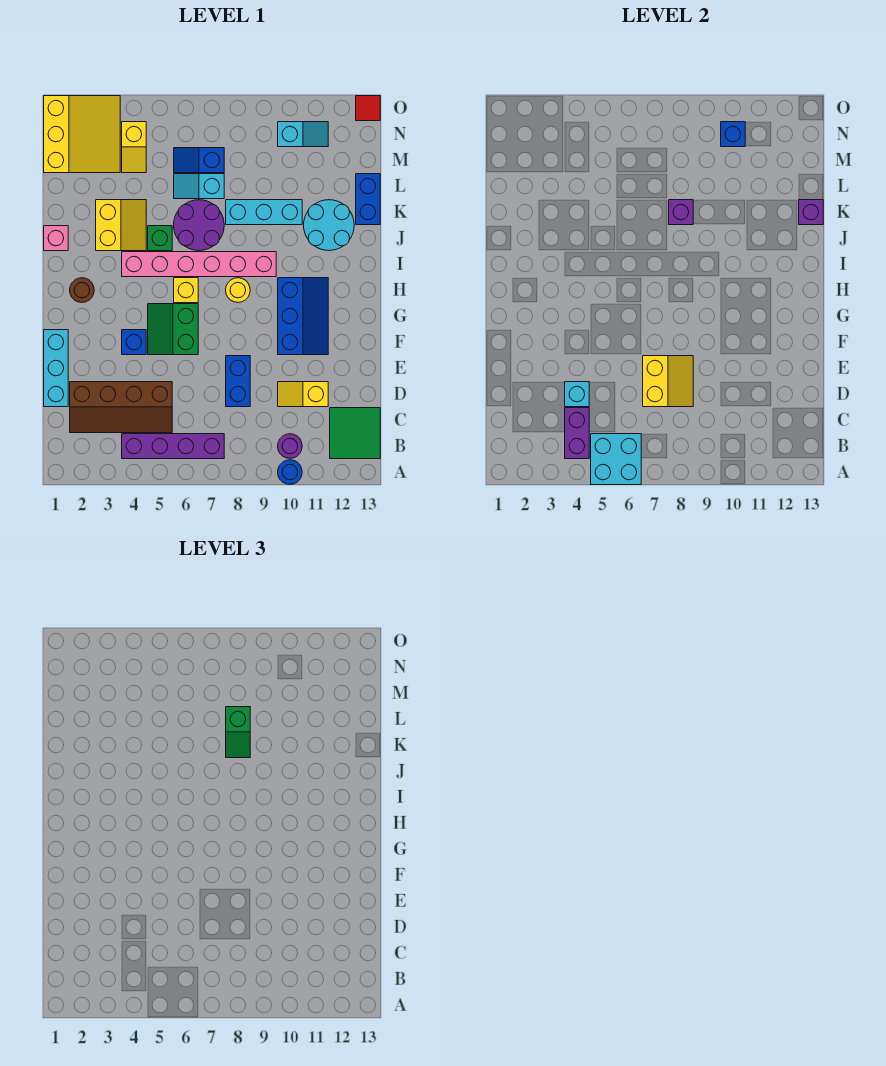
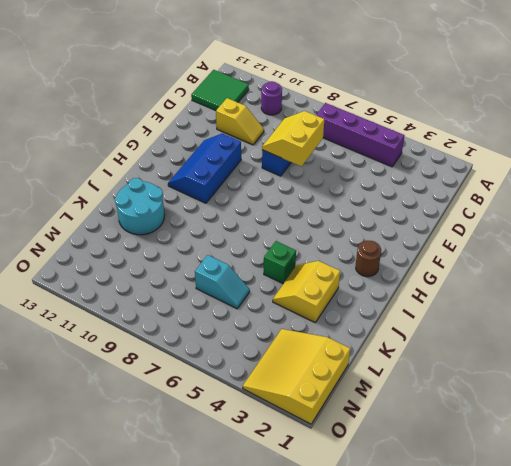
none -> blue round brick A10 level 1
none -> brown slope C2:D5 level 1 top D
none -> cyan brick D1:F1 level 1
none -> blue brick F4 level 1

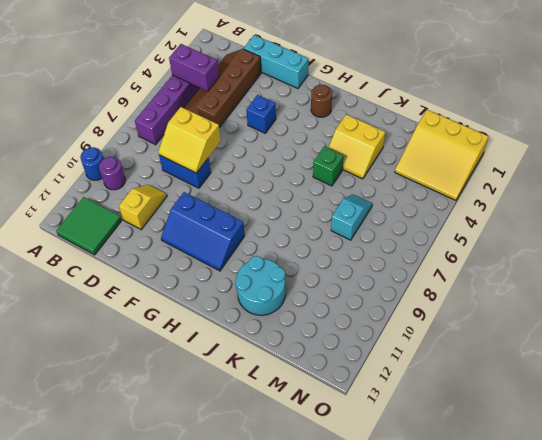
none -> green slope F5:G6 level 1 top 6
none -> yellow brick H6 level 1
none -> yellow round brick H8 level 1
none -> pink brick I4:I9 level 1

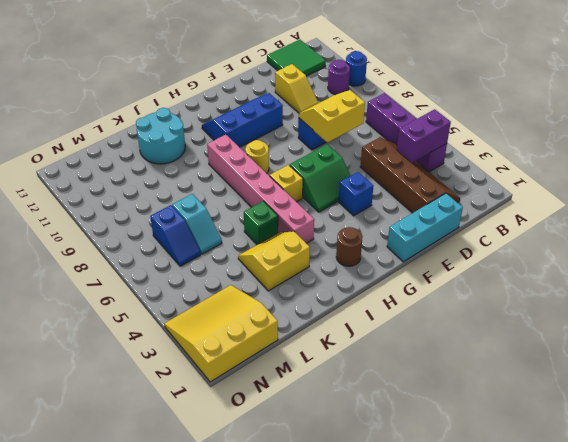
none -> pink brick J1 level 1
none -> purple round brick J6:K7 level 1
none -> cyan brick K8:K10 level 1
none -> blue brick K13:L13 level 1

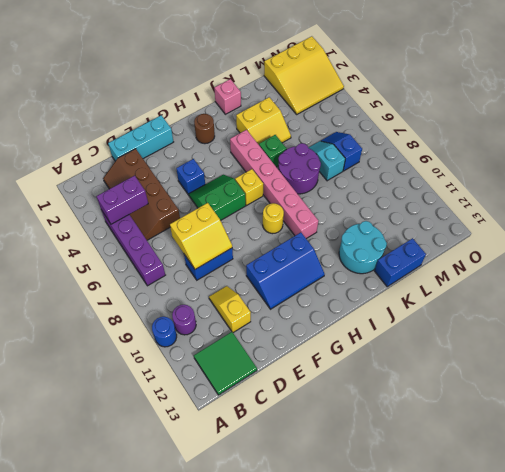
none -> cyan brick K8:K10 level 1
none -> yellow slope M4:N4 level 1 top N
none -> cyan slope N10:N11 level 1 top 10
none -> red tile O13 level 1

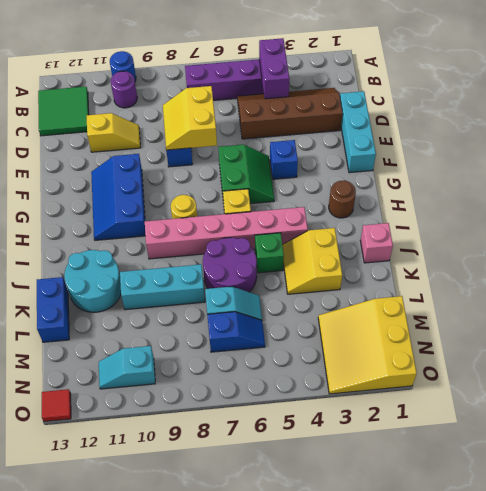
none -> yellow slope M4:N4 level 1 top N
none -> cyan brick A5:B6 level 2
none -> cyan brick D4 level 2
none -> purple brick K8 level 2

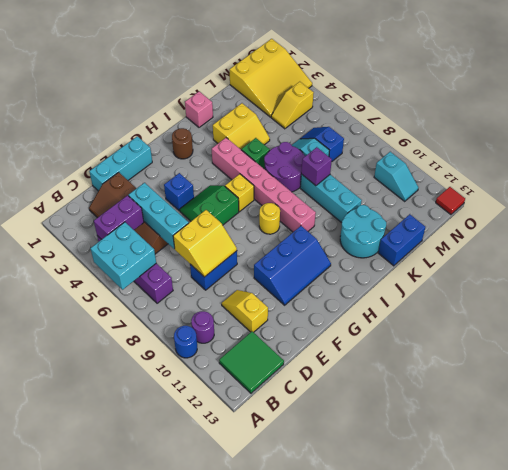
cyan brick D4:D6 level 2 -> cyan brick D4 level 2
none -> purple brick K13 level 2
none -> blue brick N10 level 2
none -> green slope K8:L8 level 3 top L

